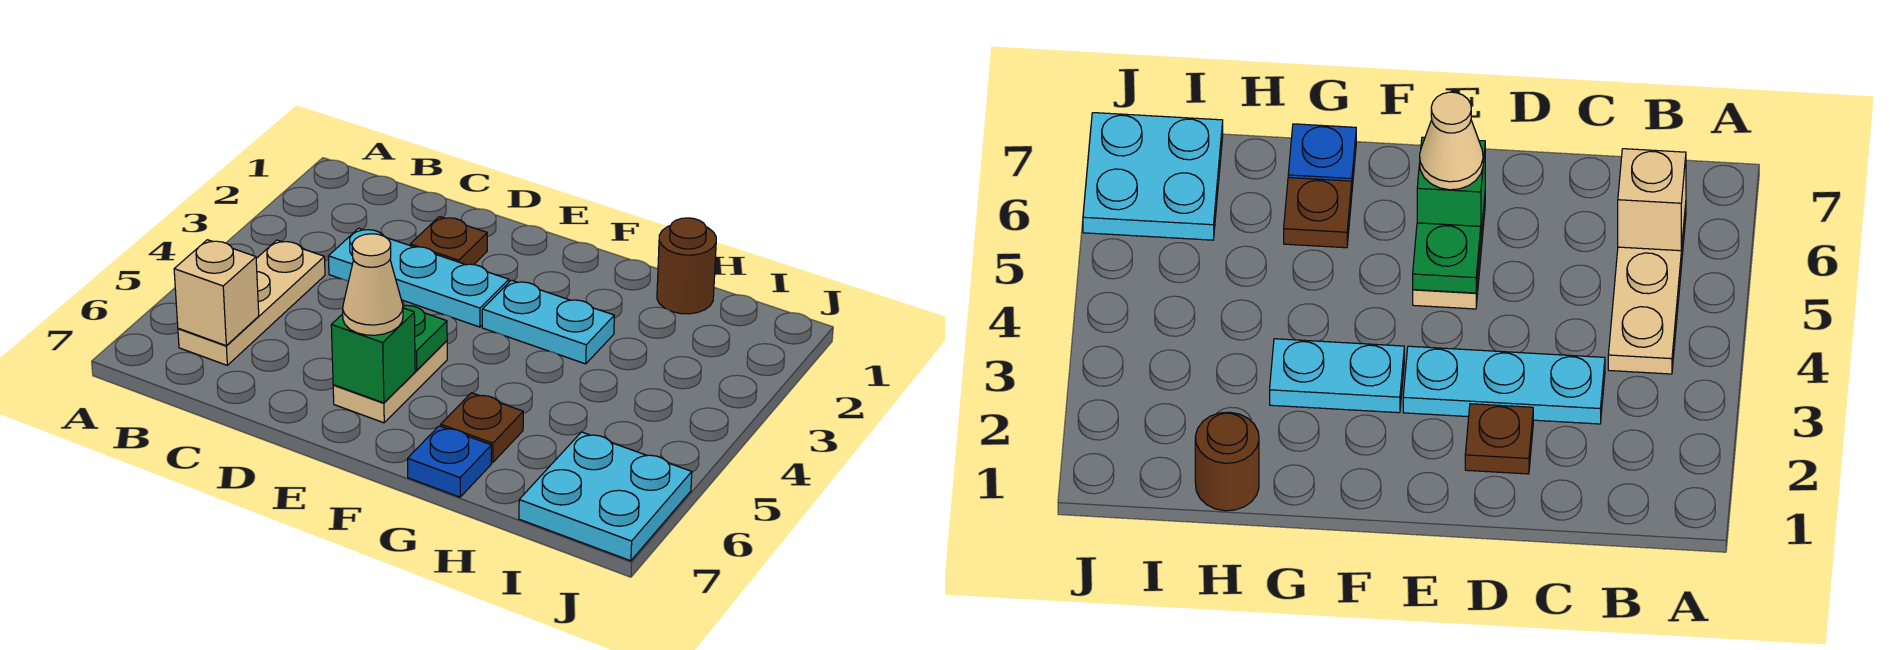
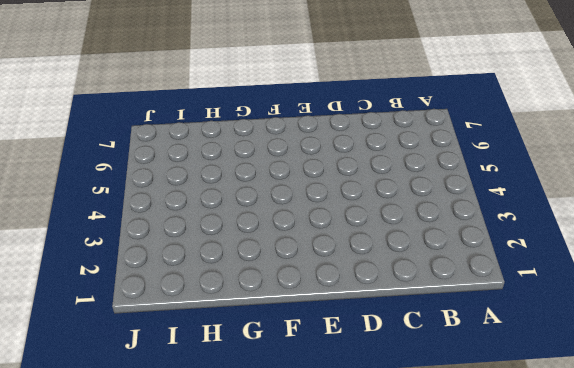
none -> tan plate B4:B6 level 1
none -> cyan plate C3:E3 level 1
none -> brown plate D2 level 1

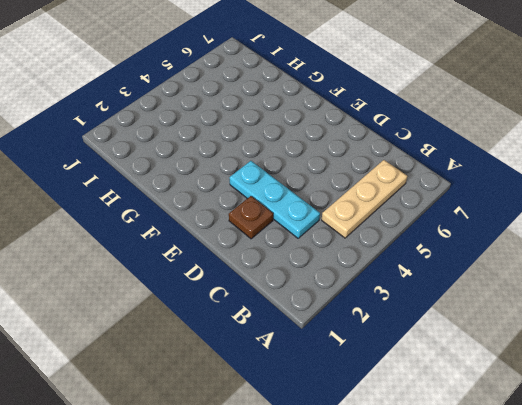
none -> tan plate E5:E6 level 1
none -> cyan plate F3:G3 level 1
none -> brown plate G6 level 1

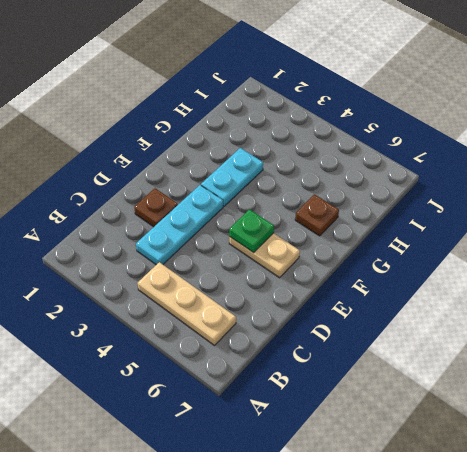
none -> blue plate G7 level 1
none -> brown round brick H1 level 1
none -> cyan plate I6:J7 level 1

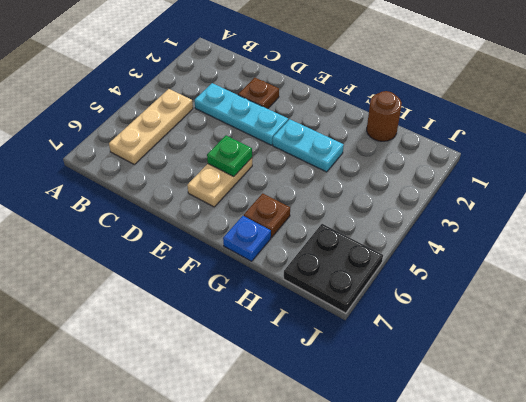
black plate I6:J7 level 1 -> cyan plate I6:J7 level 1
none -> tan brick B6 level 2
none -> green brick E6 level 2
none -> tan cone E6 level 3

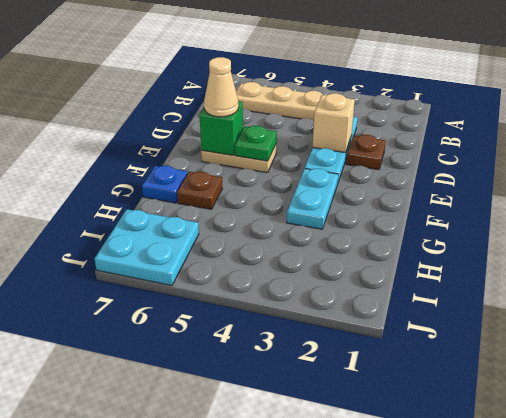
tan brick D3 level 2 -> tan brick B6 level 2
none -> brown round brick H1 level 1

